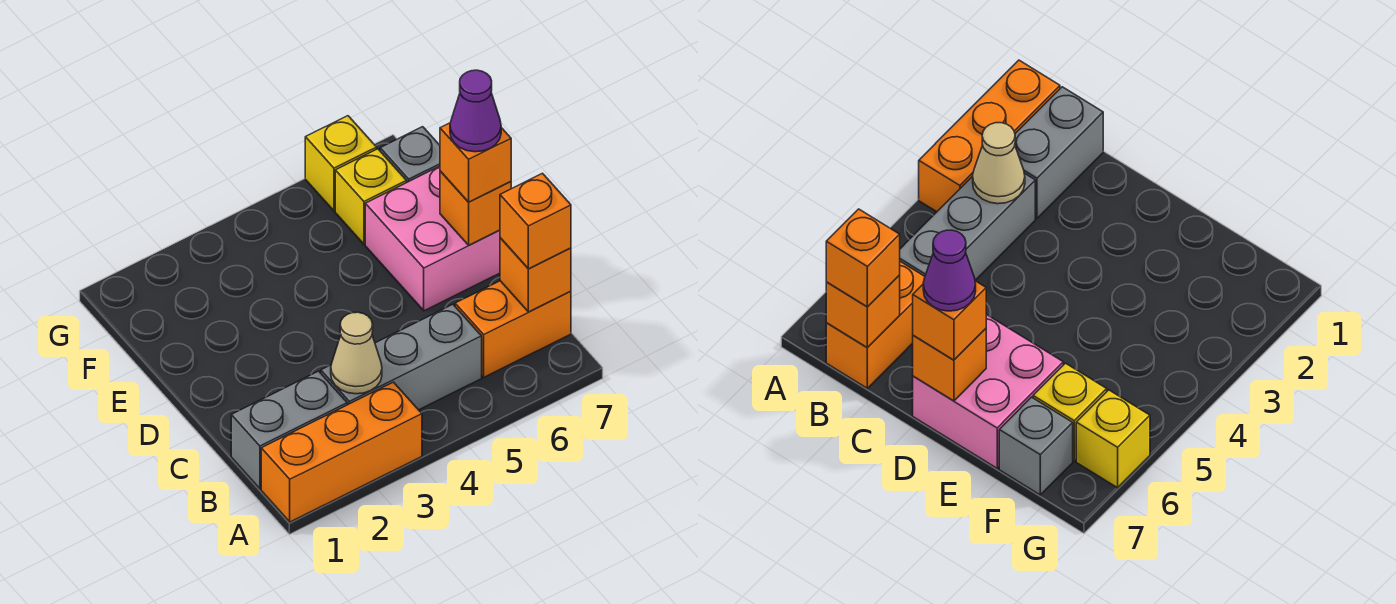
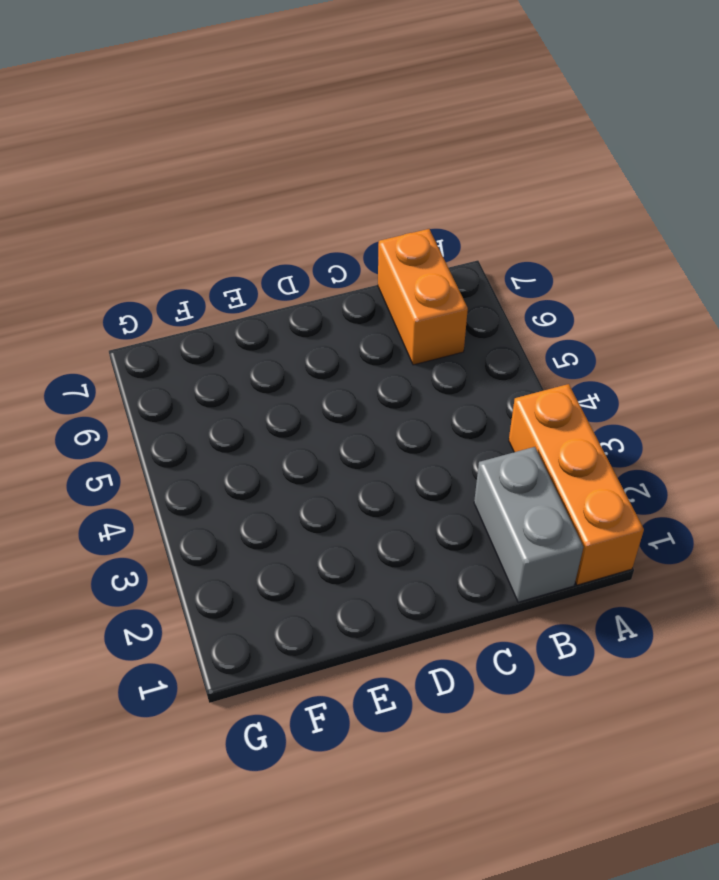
none -> grey brick B3:B5 level 1
none -> pink brick D6:E7 level 1
none -> yellow brick F6 level 1

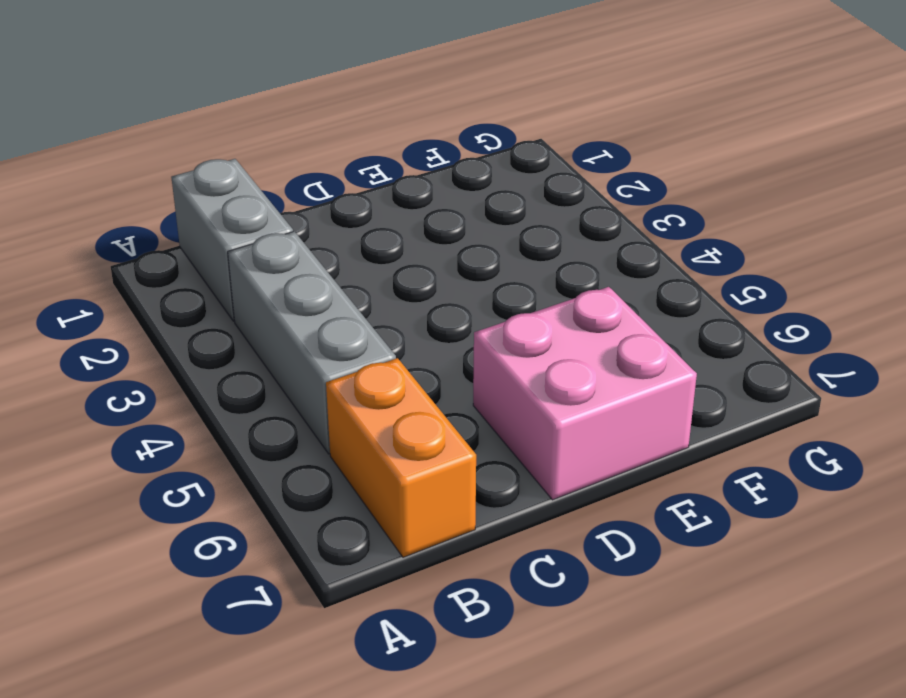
none -> orange brick A1:A3 level 1
none -> yellow brick F6 level 1
none -> grey brick F7 level 1

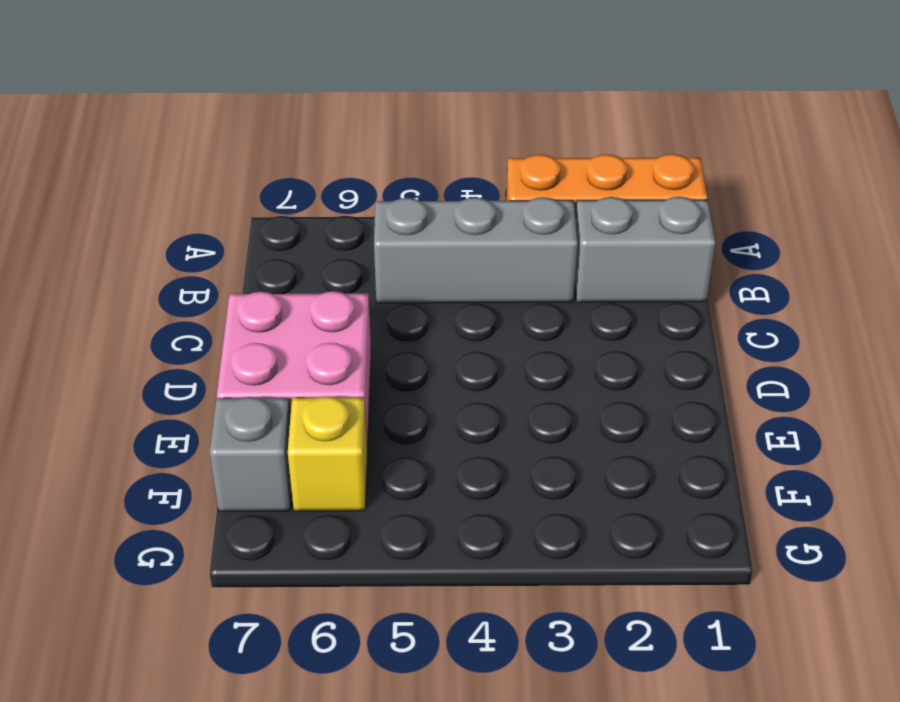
none -> orange brick B6:B7 level 1
none -> yellow brick G6 level 1
none -> tan cone B3 level 2

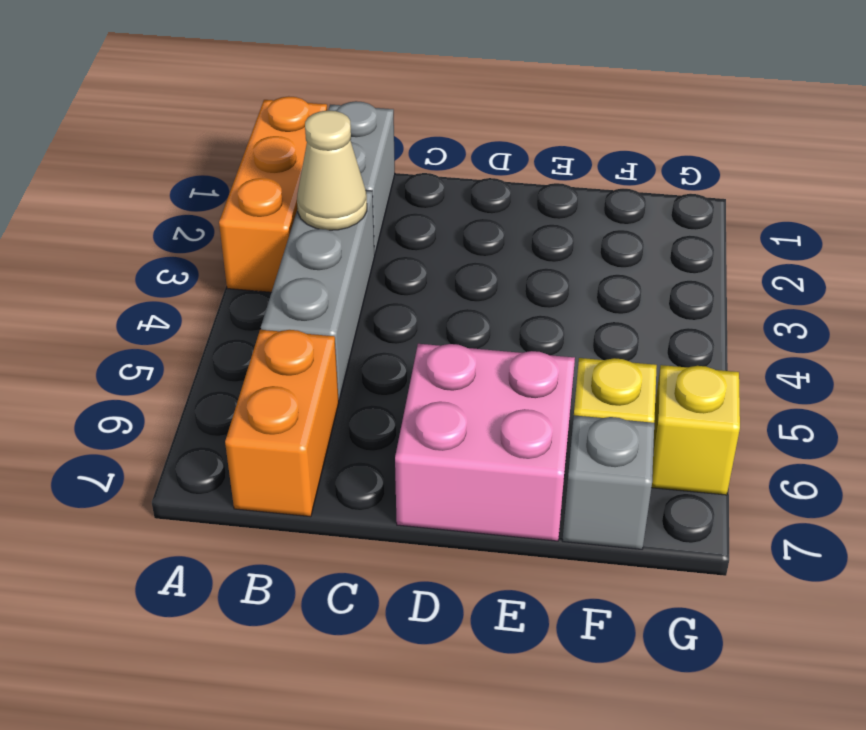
none -> orange brick B7 level 2
none -> orange brick D7 level 2
none -> orange brick B7 level 3

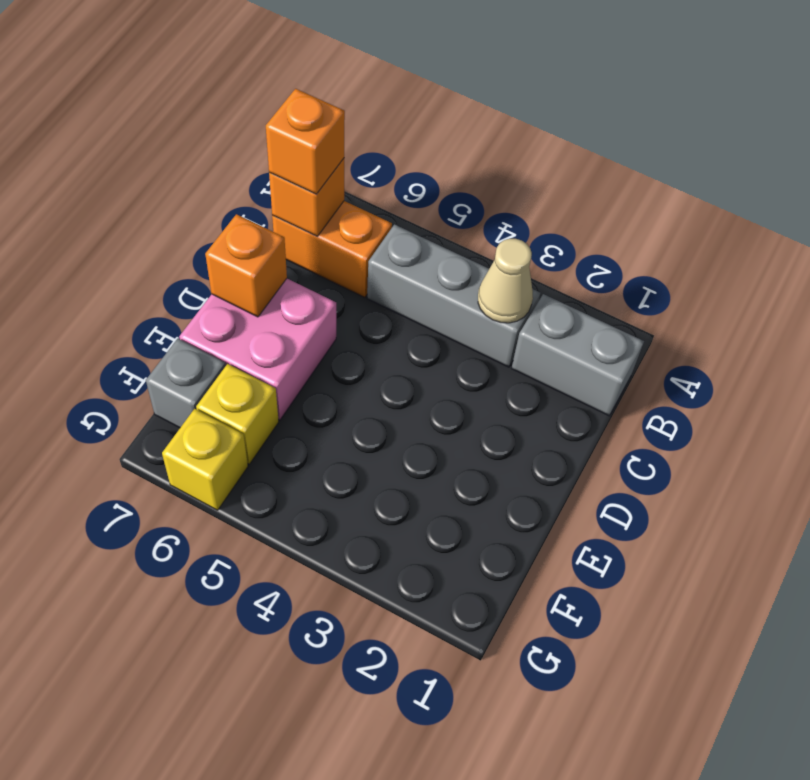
none -> orange brick A1:A3 level 1
none -> orange brick D7 level 3
none -> purple cone D7 level 4

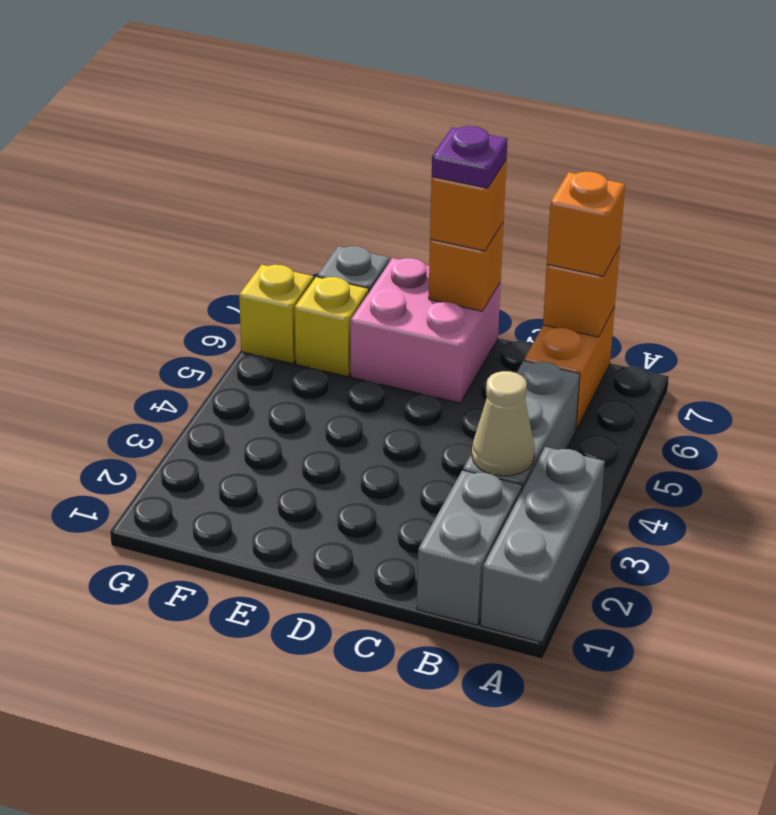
grey brick A1:A3 level 1 -> orange brick A1:A3 level 1
purple plate D7 level 4 -> purple cone D7 level 4

